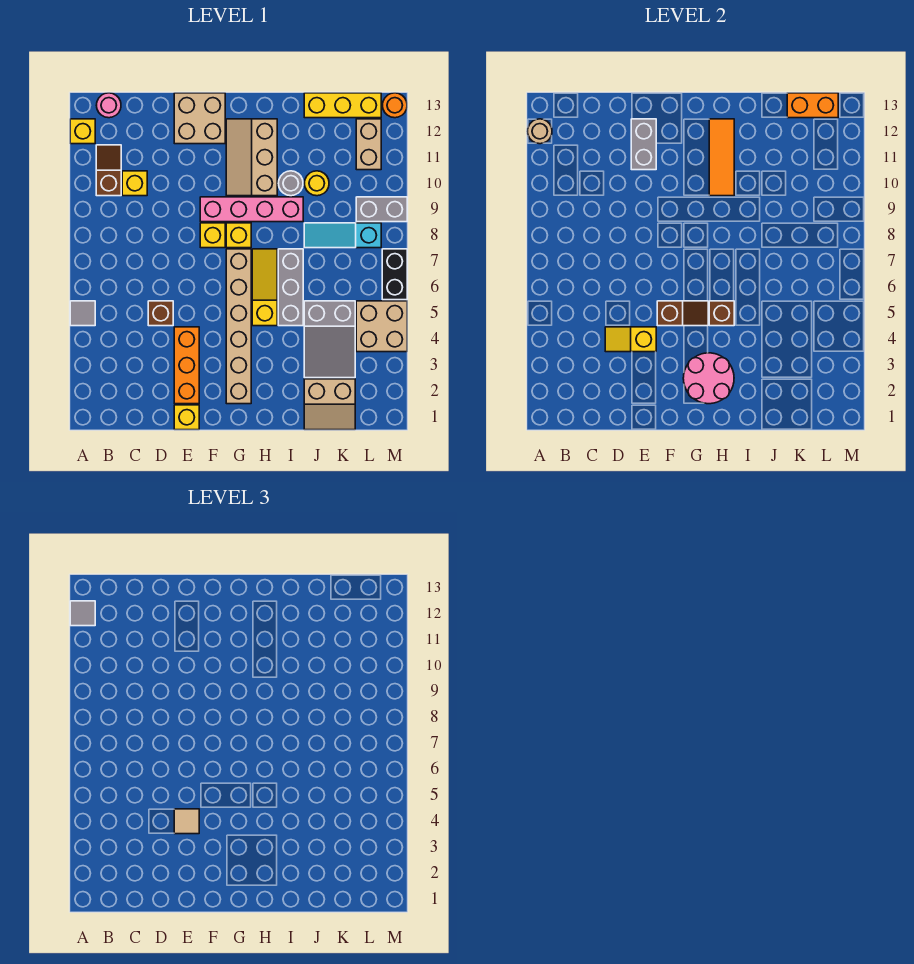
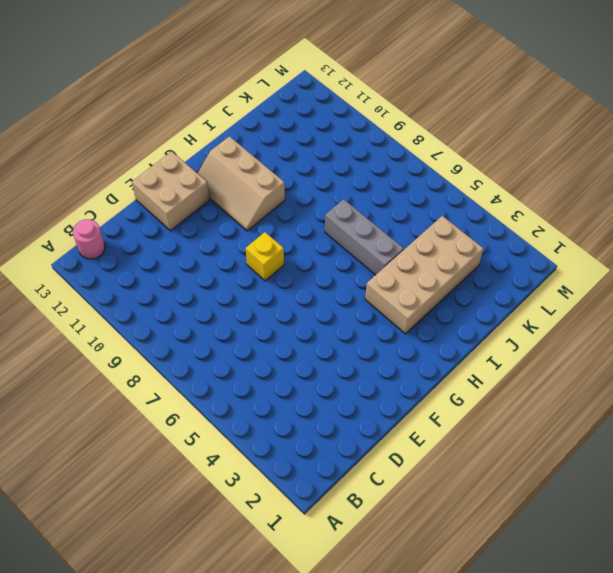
tan brick H3:K4 level 1 -> grey slope J3:K5 level 1 top 5
none -> grey tile A5 level 1
none -> yellow brick A12 level 1
none -> brown slope B10:B11 level 1 top 10
none -> yellow brick C10 level 1

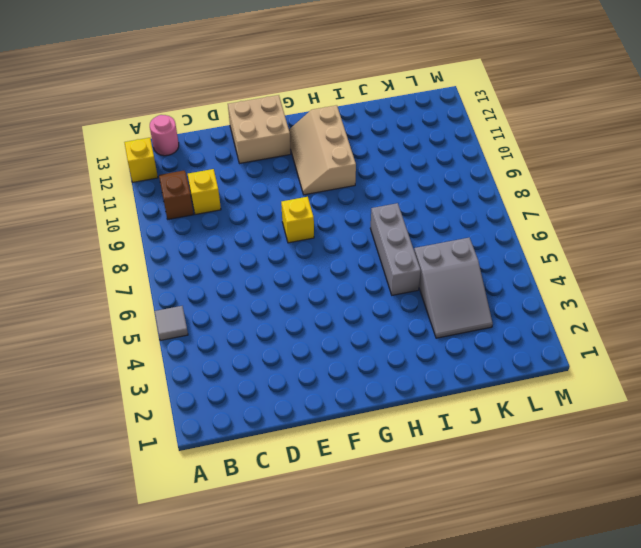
none -> brown brick D5 level 1
none -> yellow brick E1 level 1
none -> orange brick E2:E4 level 1
none -> pink brick F9:I9 level 1

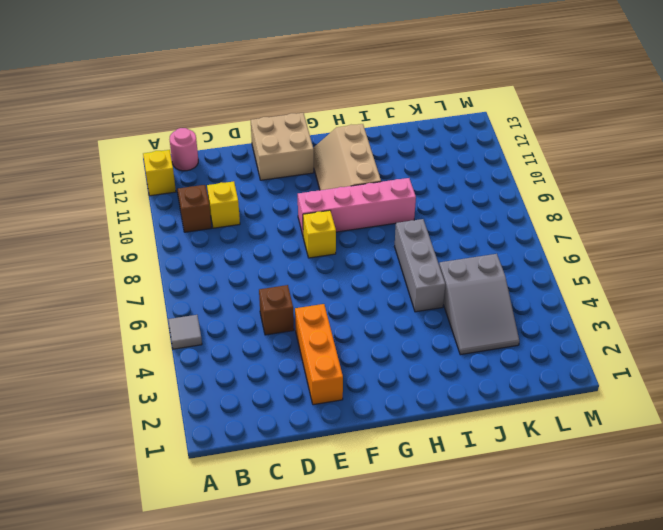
none -> yellow brick E1 level 1
none -> tan brick G2:G7 level 1
none -> yellow brick G8 level 1
none -> yellow slope H5:H7 level 1 top 5

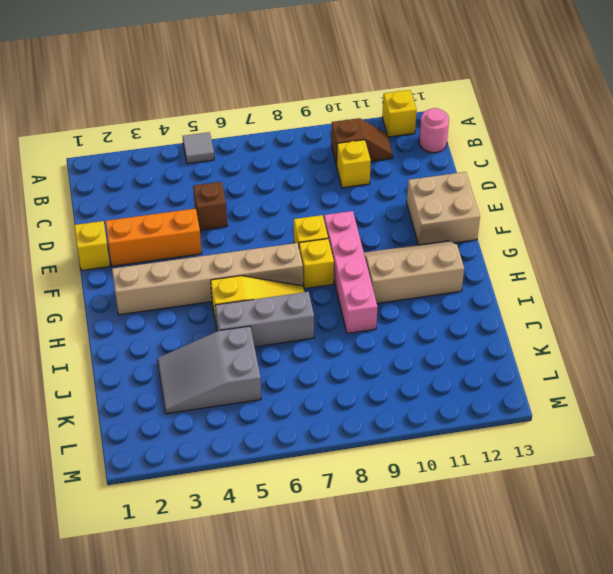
none -> grey round brick I10 level 1
none -> tan slope J1:K2 level 1 top 2
none -> cyan slope J8:L8 level 1 top L
none -> yellow round brick J10 level 1

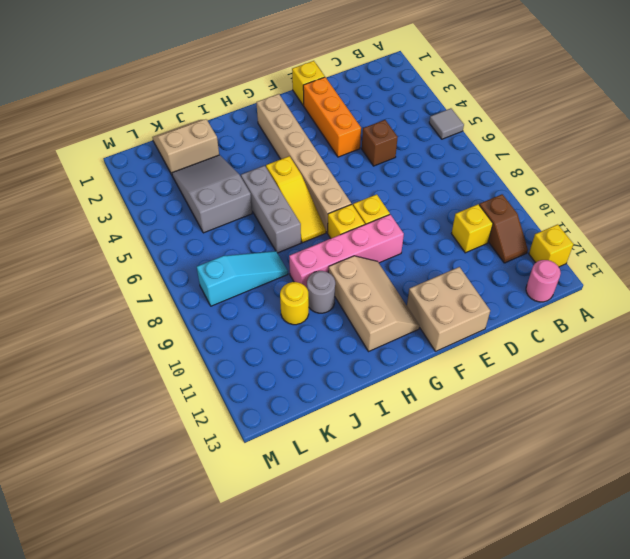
none -> yellow brick J13:L13 level 1
none -> tan brick L4:M5 level 1
none -> grey brick L9:M9 level 1
none -> tan brick L11:L12 level 1

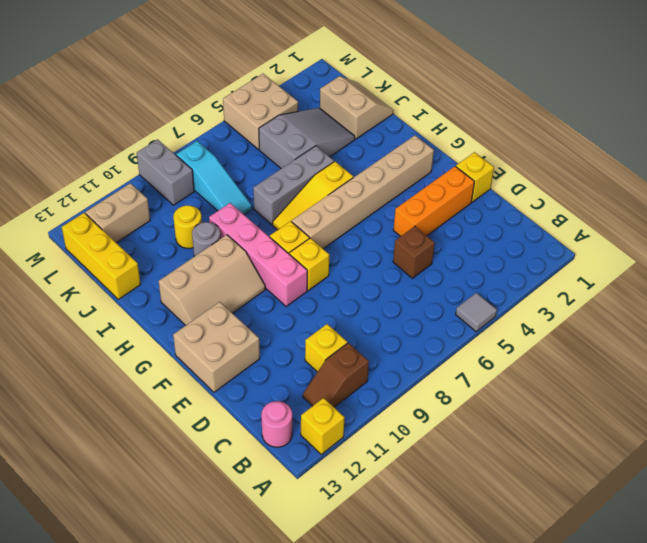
none -> black brick M6:M7 level 1
none -> orange round brick M13 level 1
none -> tan round brick A12 level 2
none -> yellow slope D4:E4 level 2 top E

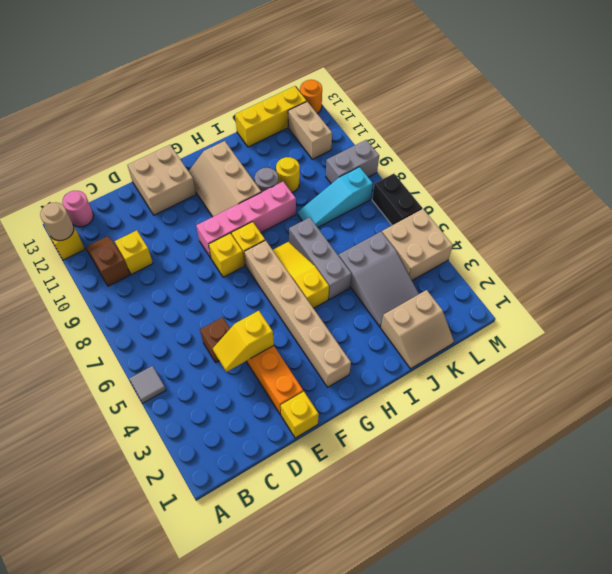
none -> grey brick E11:E12 level 2
none -> brown slope F5:G5 level 2 top F
none -> pink round brick G2:H3 level 2
none -> brown brick H5 level 2

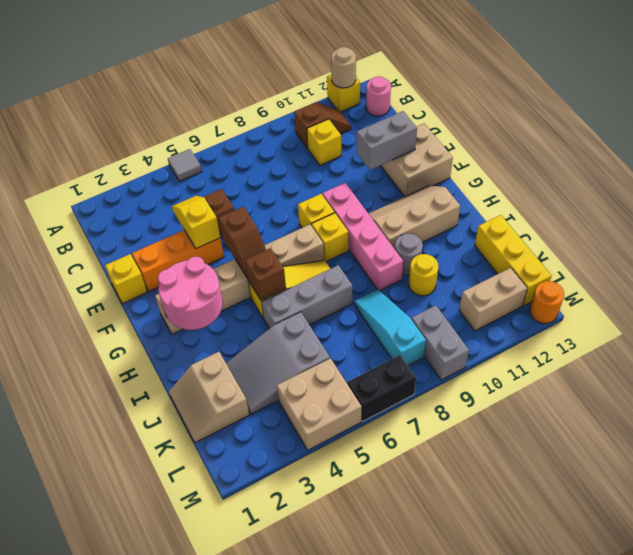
none -> orange tile H10:H12 level 2
none -> orange brick K13:L13 level 2
none -> grey tile A12 level 3
none -> tan tile E4 level 3

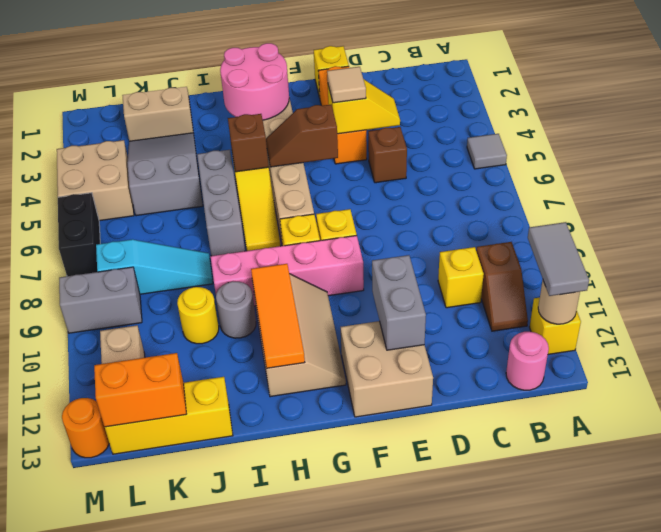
grey tile A11:A12 level 3 -> grey tile A12 level 3

